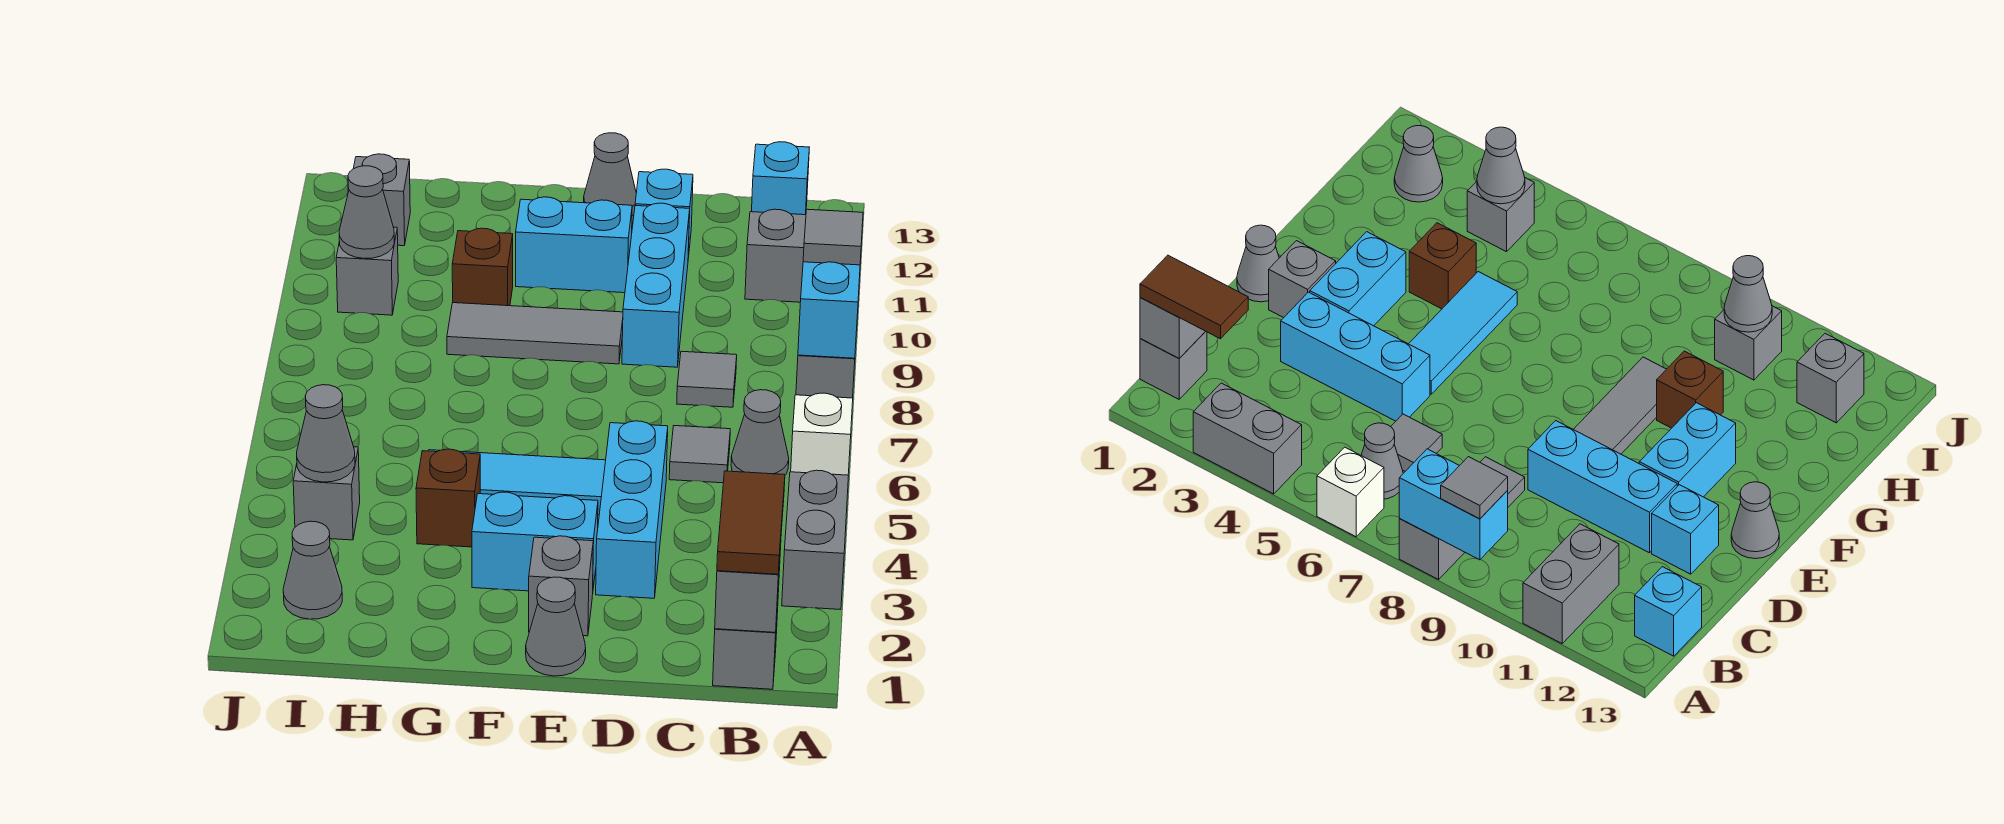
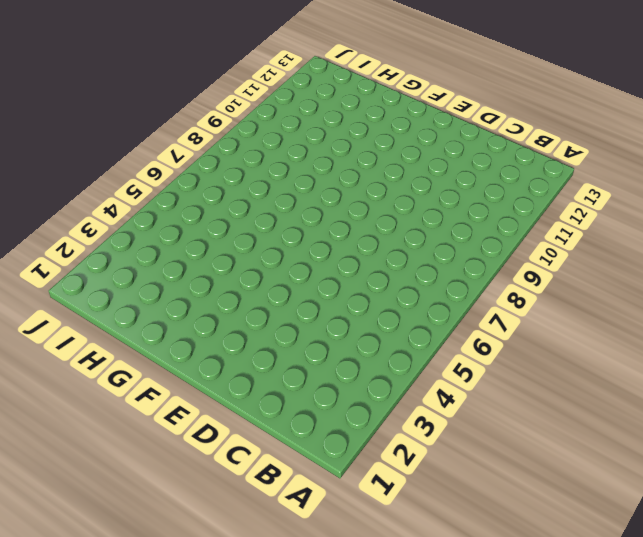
none -> grey brick A3:A4 level 1
none -> white brick A6 level 1
none -> grey brick A8 level 1
none -> grey brick A11:B11 level 1

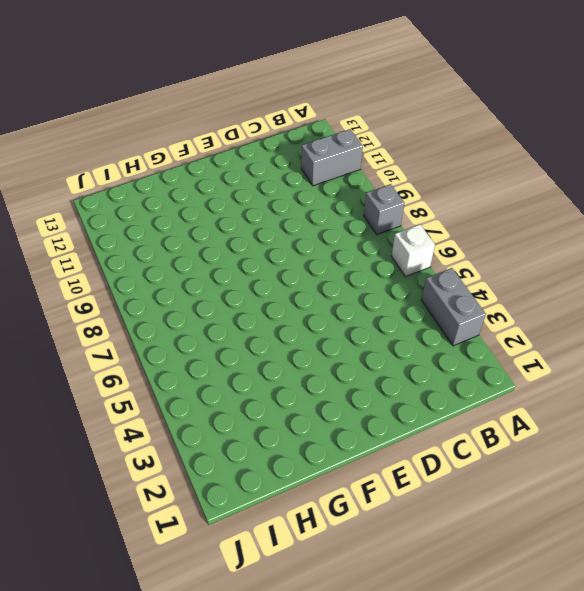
none -> grey brick B1 level 1
none -> grey cone B6 level 1
none -> cyan brick B13 level 1
none -> grey tile C6 level 1

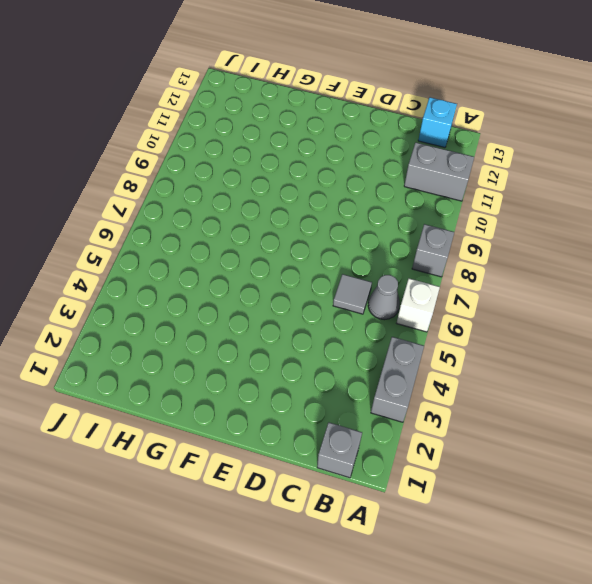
none -> grey tile C8 level 1
none -> cyan brick D3:D5 level 1
none -> cyan brick D9:D11 level 1
none -> cyan brick D12 level 1

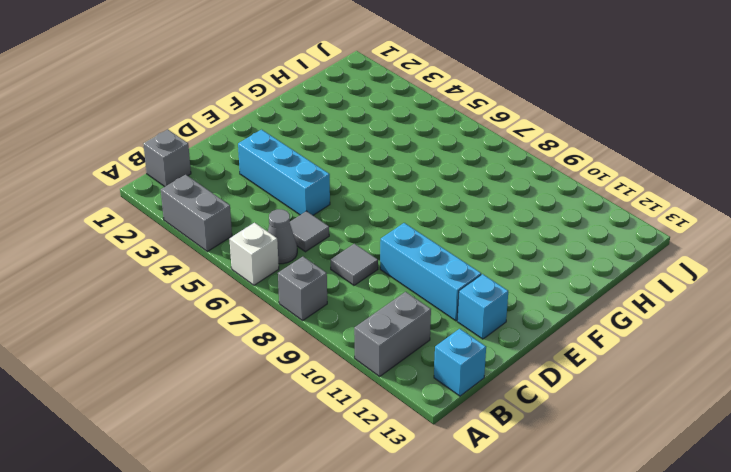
none -> grey cone E1 level 1
none -> grey brick E2 level 1
none -> cyan brick E3:F3 level 1
none -> cyan tile E5:G5 level 1

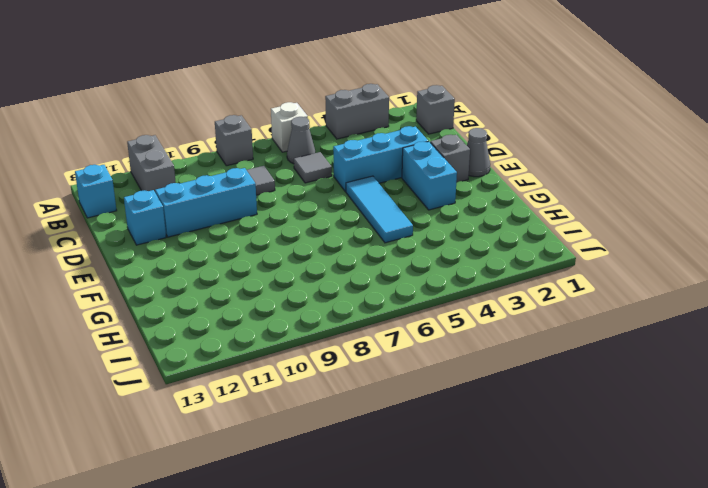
none -> grey tile E9:G9 level 1
none -> cyan brick E11:F11 level 1
none -> grey cone E13 level 1
none -> brown brick G4 level 1

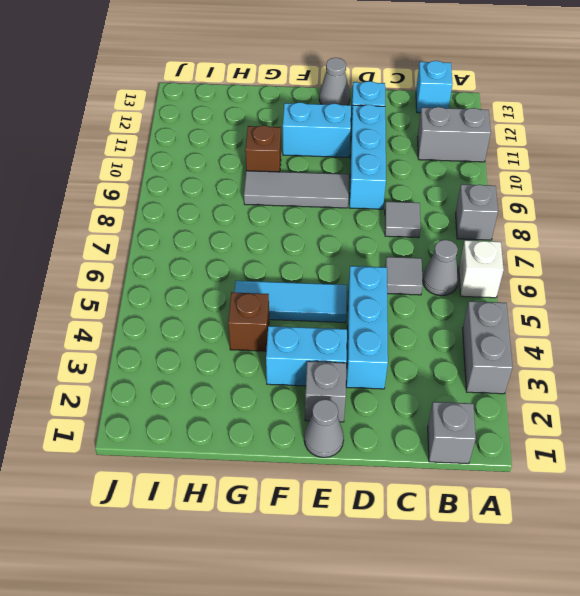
none -> grey cone I2 level 1
none -> grey brick I4 level 1
none -> grey brick I10 level 1
none -> grey brick I12 level 1

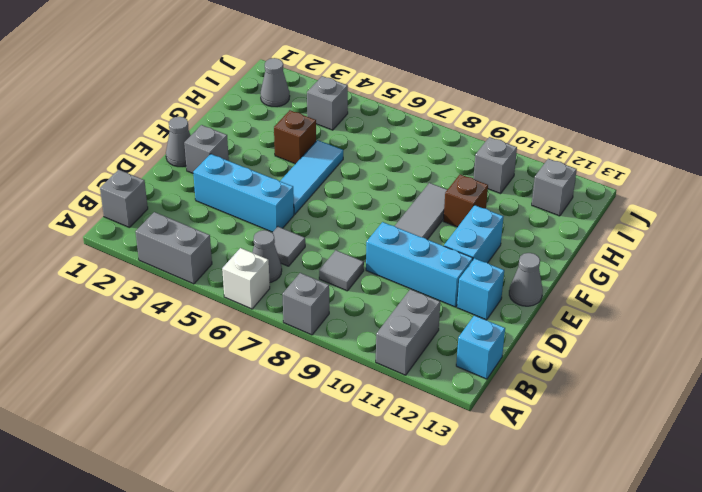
none -> cyan brick E3:F3 level 1
none -> cyan brick A8:A9 level 2
none -> grey brick B1 level 2
none -> grey cone I4 level 2

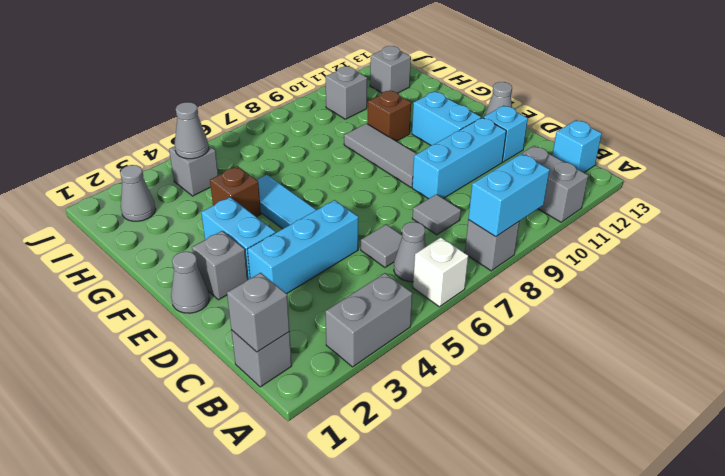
none -> grey cone I10 level 2
none -> grey tile A9 level 3
none -> brown tile B1:B2 level 3

